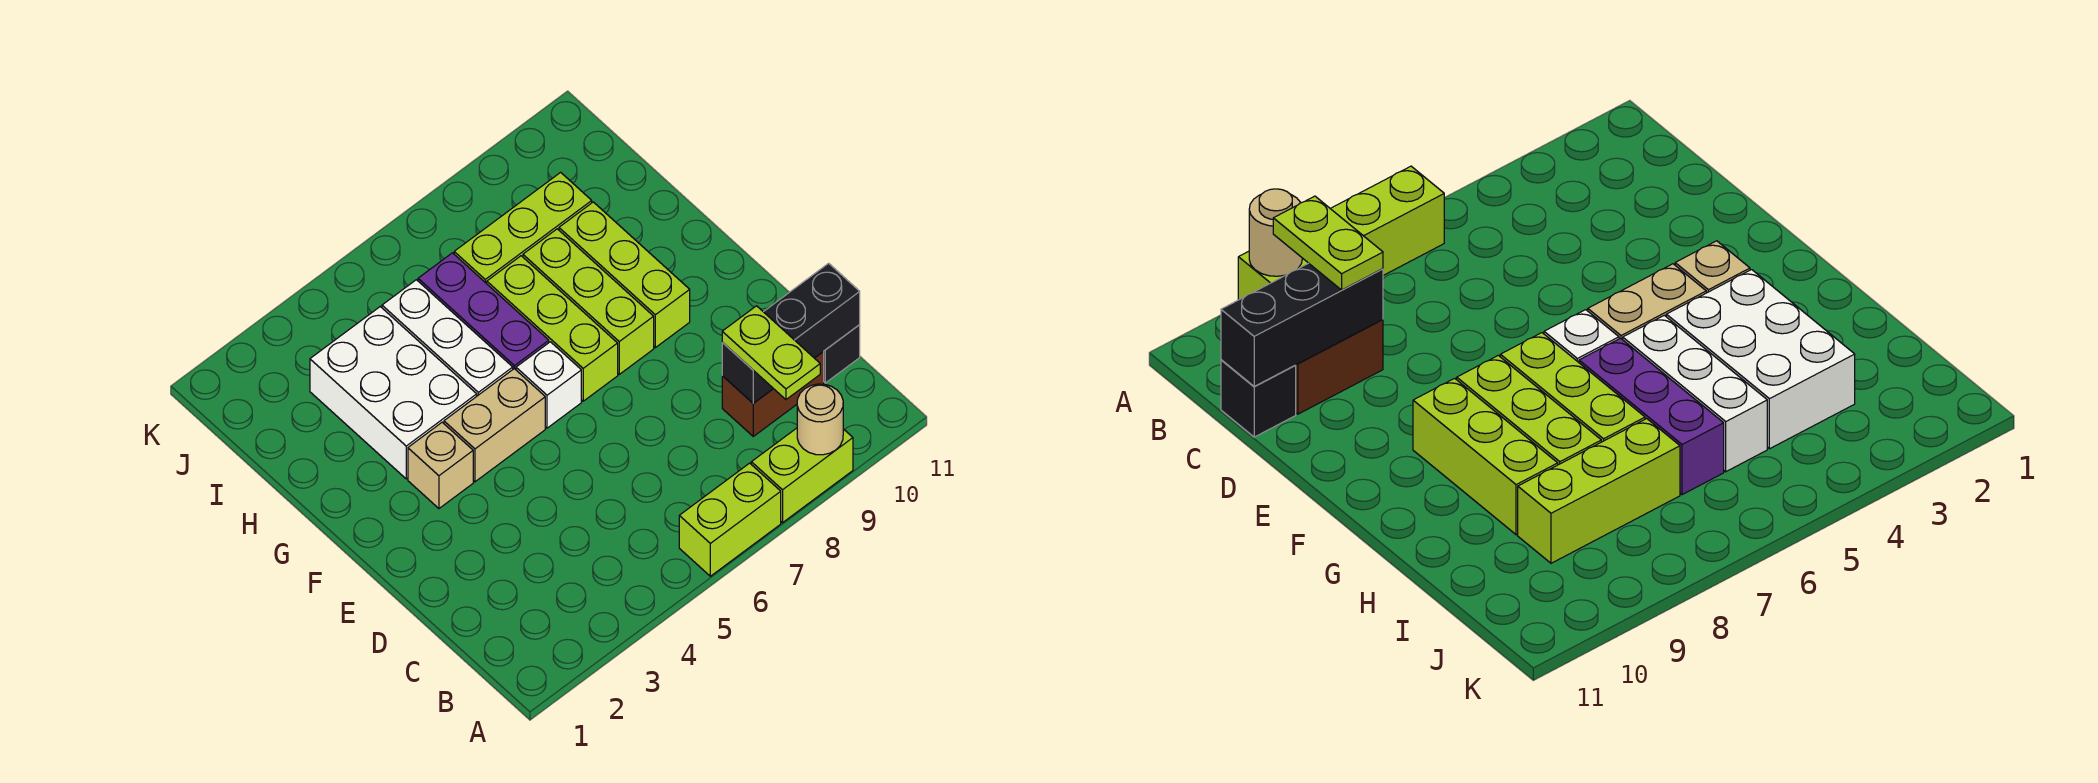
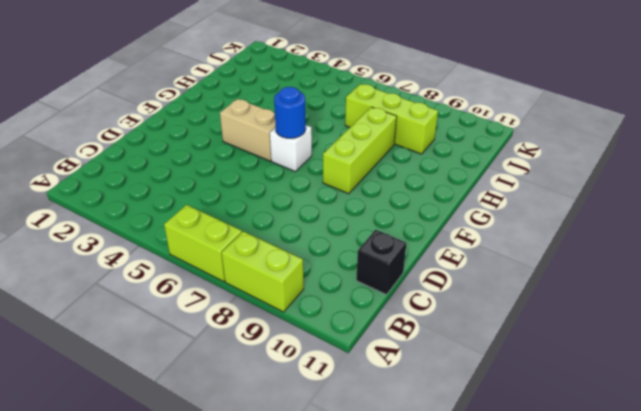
blue round brick F6 level 2 -> none
none -> brown brick C9:C10 level 1
none -> tan brick F3 level 1
none -> lime brick F7:H7 level 1

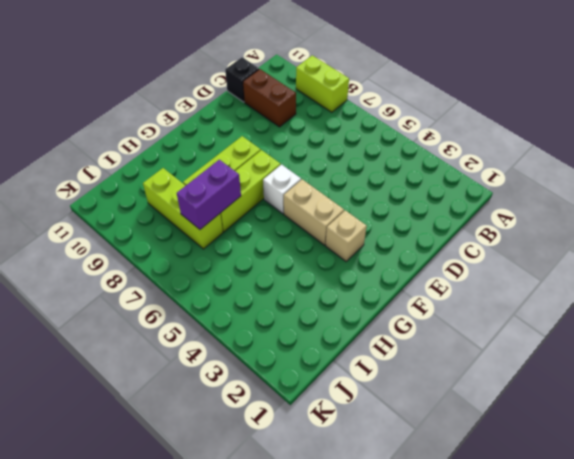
purple brick H7:I7 level 2 -> none
none -> lime brick A6:A7 level 1
none -> lime brick F9:H9 level 1
none -> white brick G3:I4 level 1

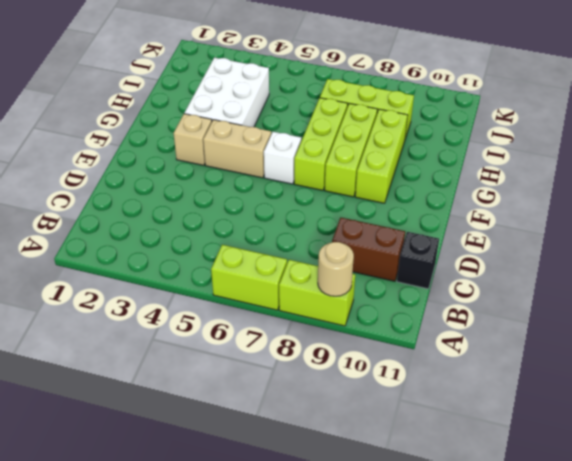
none -> white brick G5:I5 level 1
none -> purple brick G6:I6 level 1
none -> black brick C9:C11 level 2

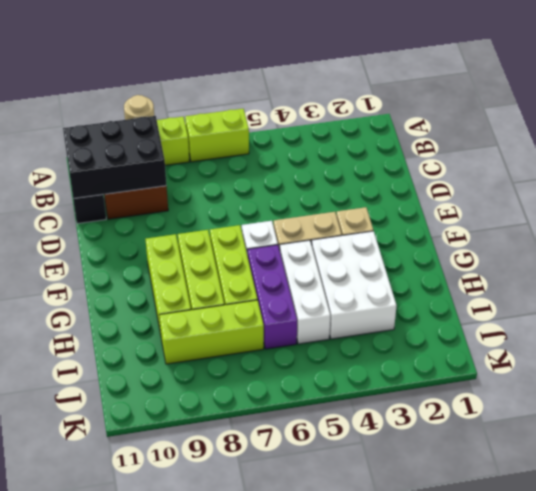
black brick B9:C11 level 2 -> black brick C9:C11 level 2
none -> lime plate B9:C9 level 3

